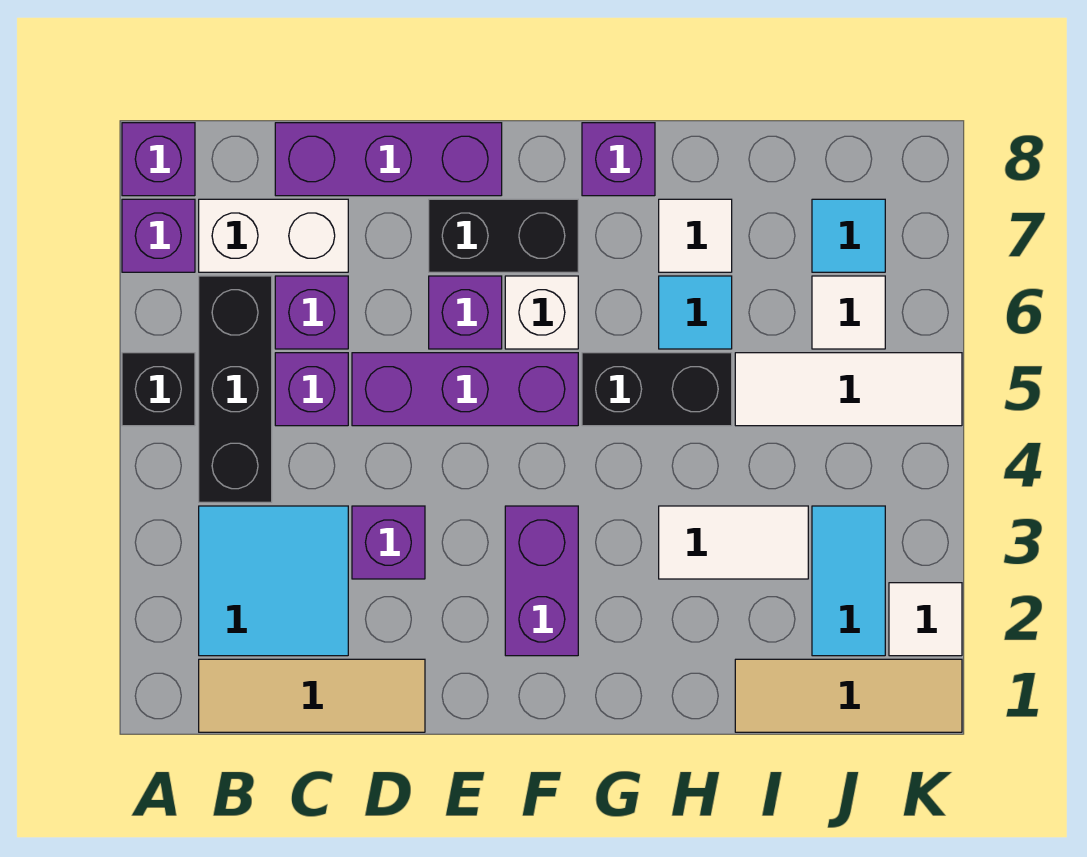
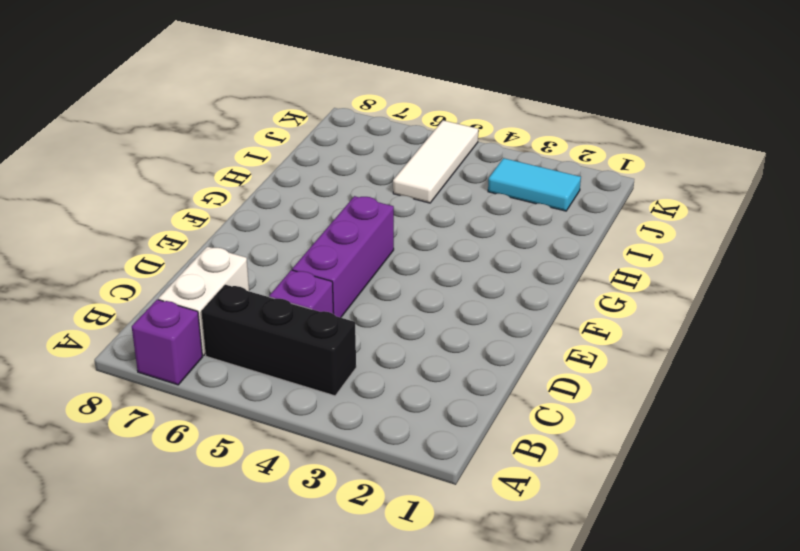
none -> black brick A5 level 1
none -> purple brick A8 level 1
none -> tan tile B1:D1 level 1

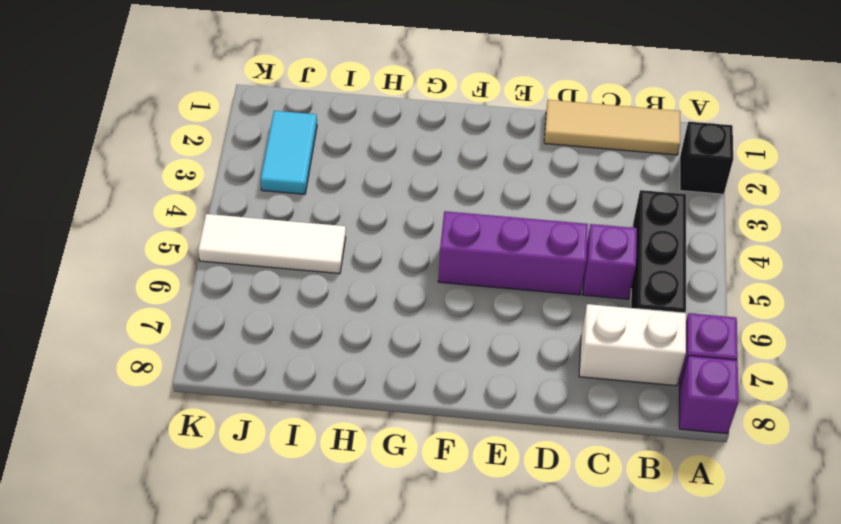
black brick A2 level 1 -> black brick A5 level 1
none -> cyan tile B2:C3 level 1
none -> purple brick C6 level 1
none -> purple brick C8:E8 level 1

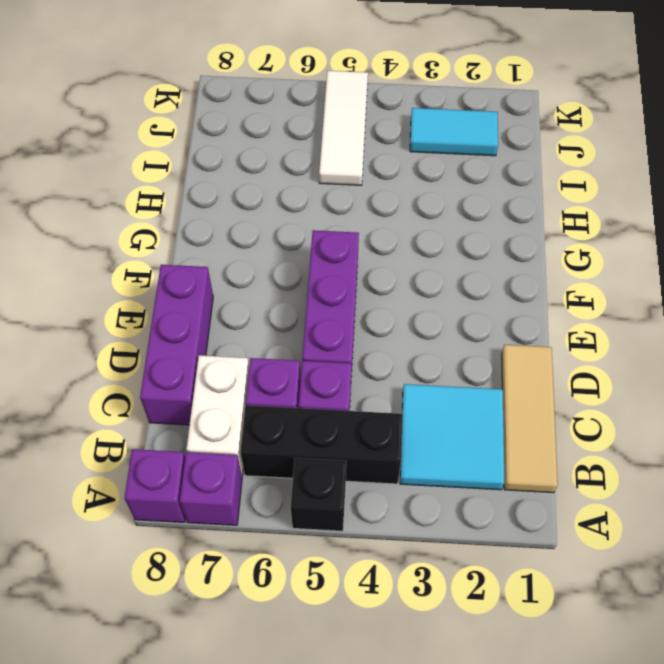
none -> purple brick D3 level 1
none -> purple brick E6 level 1
none -> black brick E7:F7 level 1

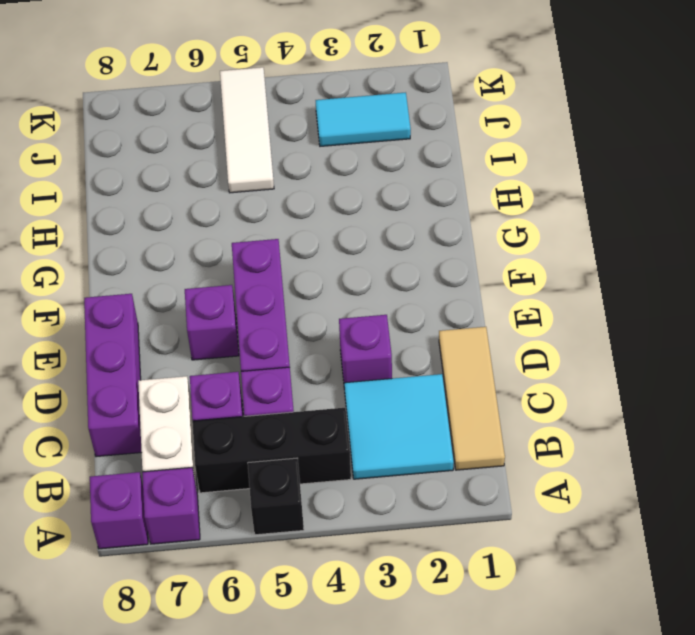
none -> black brick E7:F7 level 1
none -> purple brick F2:F3 level 1
none -> white brick F6 level 1

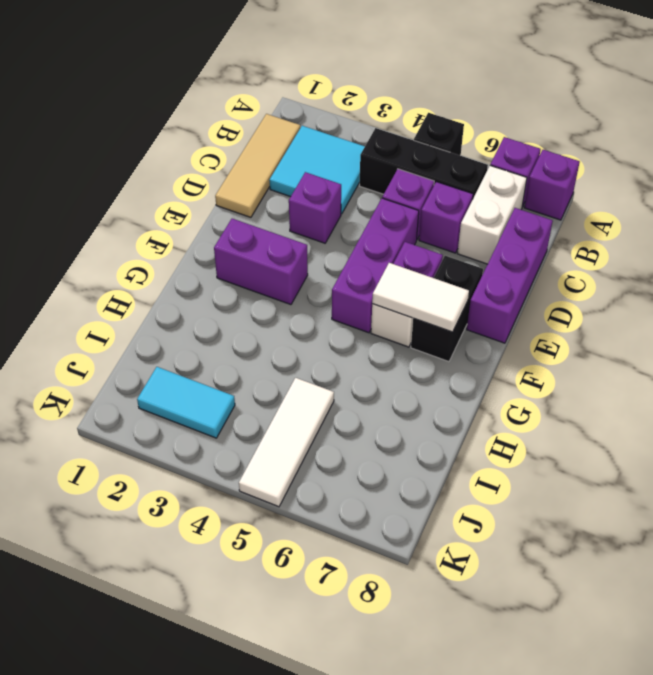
white tile F6:F7 level 2 -> white tile H3:I3 level 1
none -> black brick G5:H5 level 1
none -> purple brick G8 level 1
none -> cyan tile H6 level 1

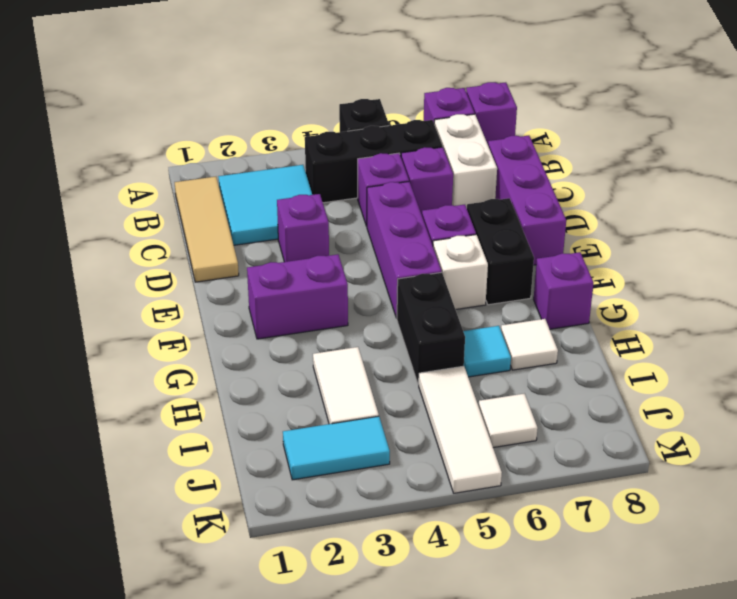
none -> tan tile I1:K1 level 1
none -> cyan tile J7 level 1
none -> white tile K2 level 1

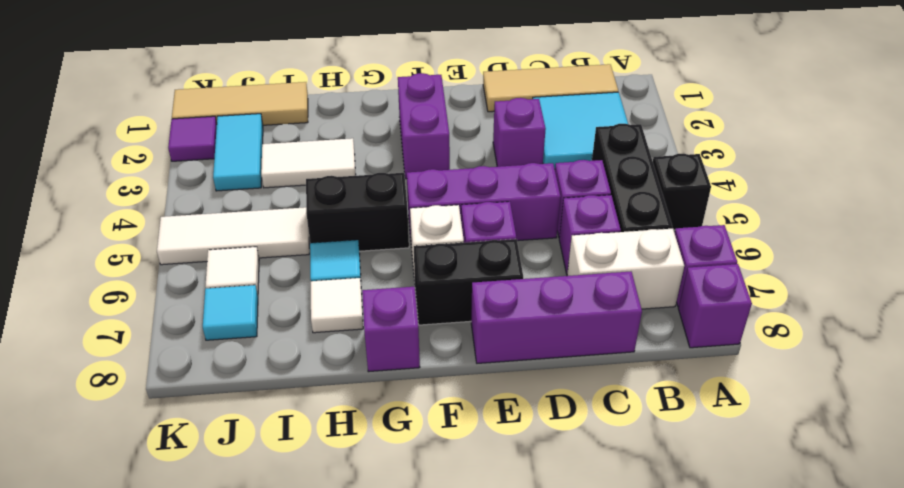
purple tile K2 level 1 -> white tile K2 level 1

